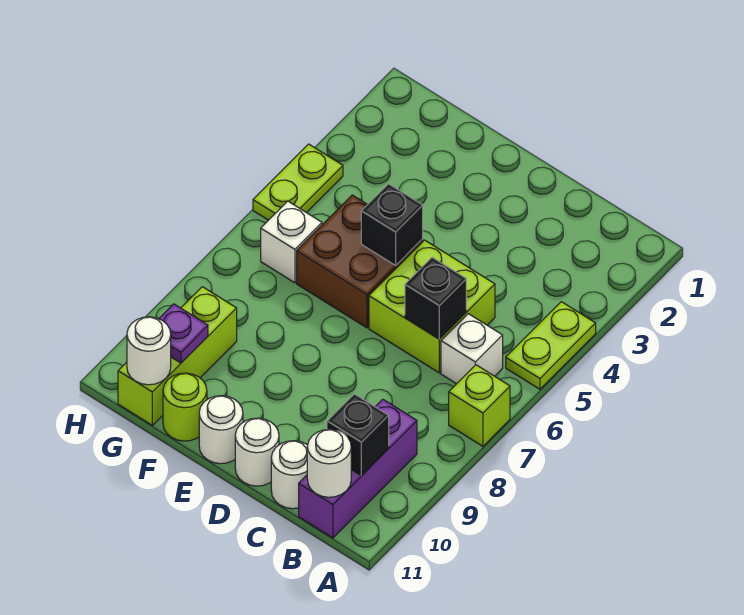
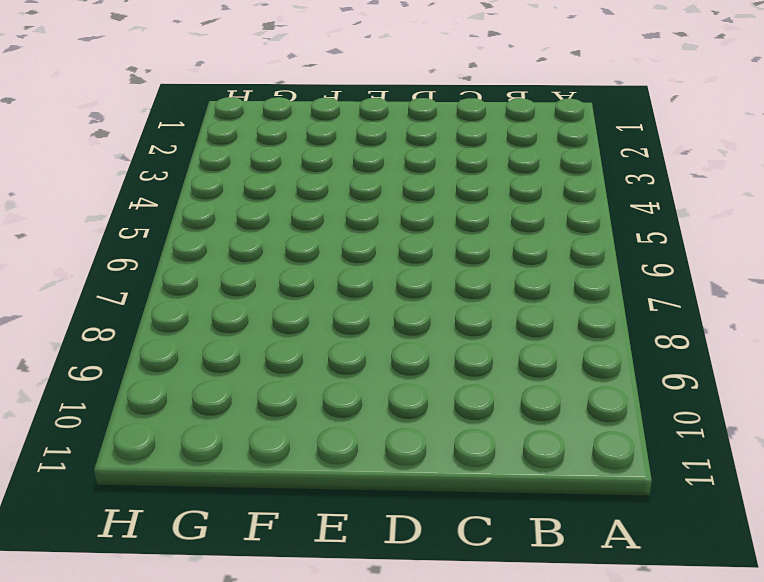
none -> lime plate A4:A5 level 1
none -> lime brick A7 level 1
none -> white brick B6 level 1

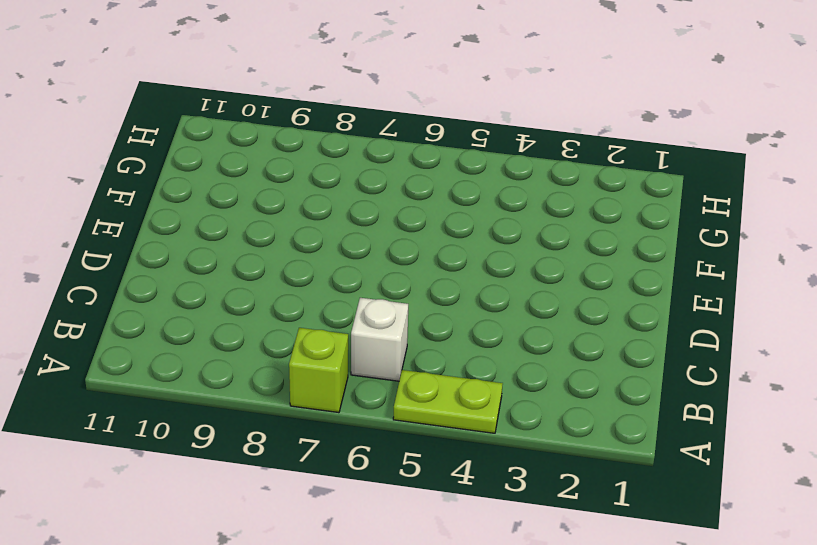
none -> purple brick B9:B11 level 1
none -> lime brick C5:D6 level 1
none -> white round brick C11 level 1

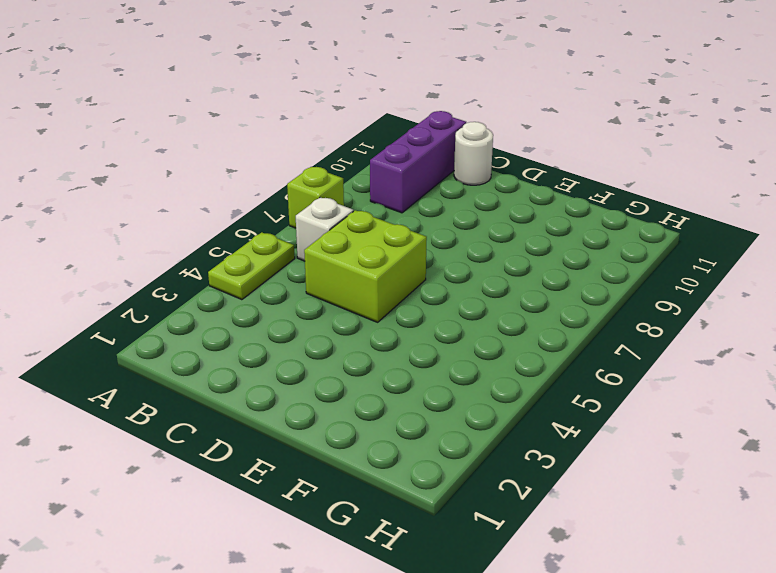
none -> white round brick D11 level 1
none -> brown brick E5:F6 level 1
none -> white round brick E11 level 1

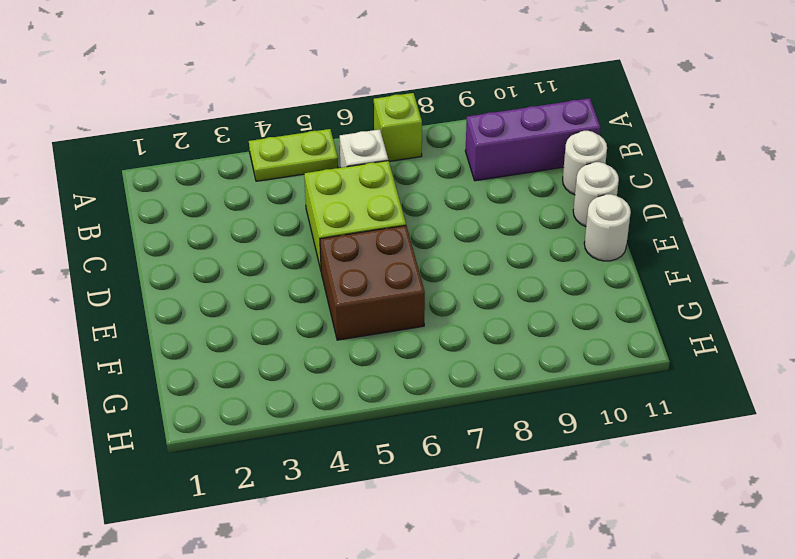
none -> lime round brick F11 level 1
none -> white brick G6 level 1
none -> lime brick G9:G11 level 1

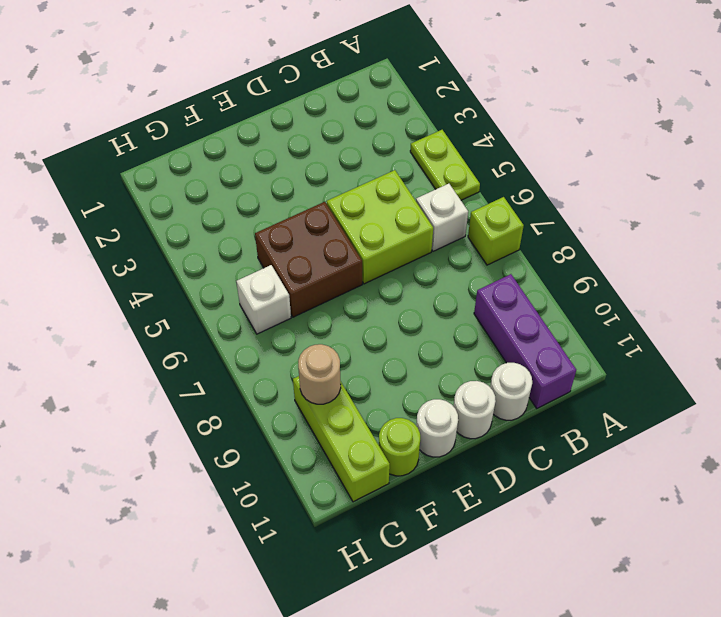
tan round brick G9 level 2 -> none
none -> lime plate H4:H5 level 1
none -> black brick B10 level 2
none -> white round brick B11 level 2

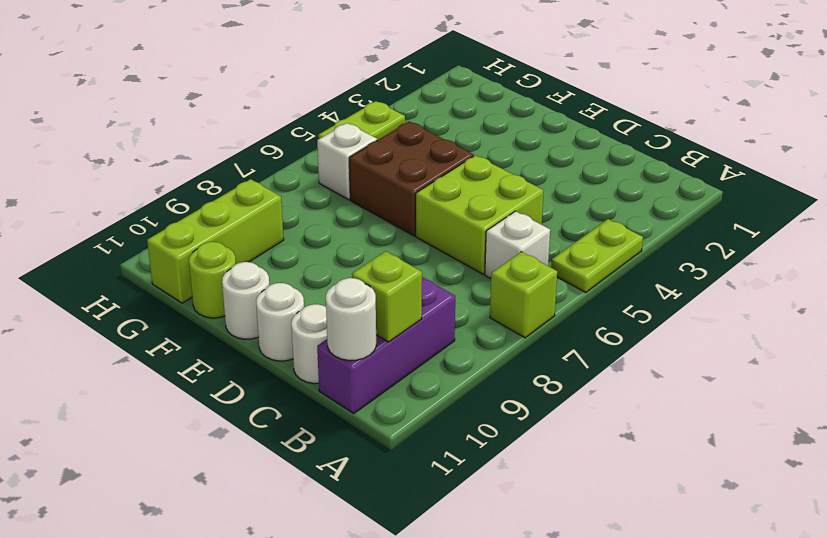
lime brick B10 level 2 -> black brick B10 level 2
none -> black brick C6 level 2
none -> black brick E5 level 2
none -> purple plate G10 level 2

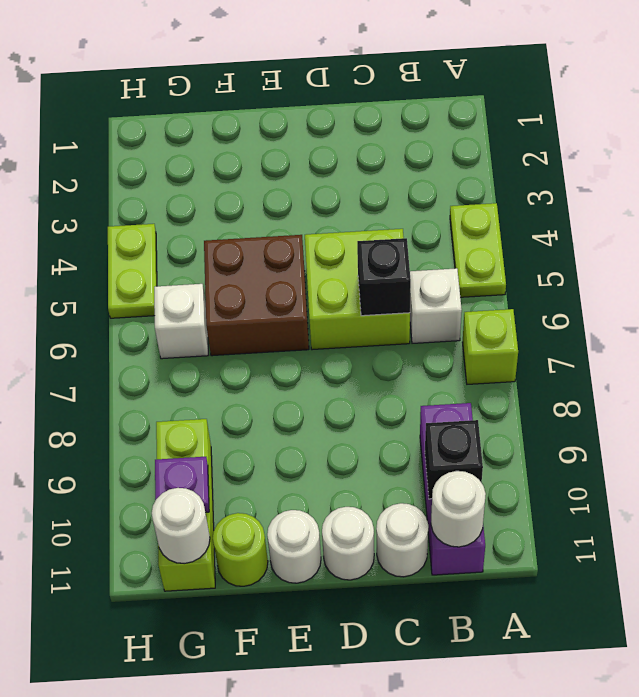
none -> black brick E5 level 2

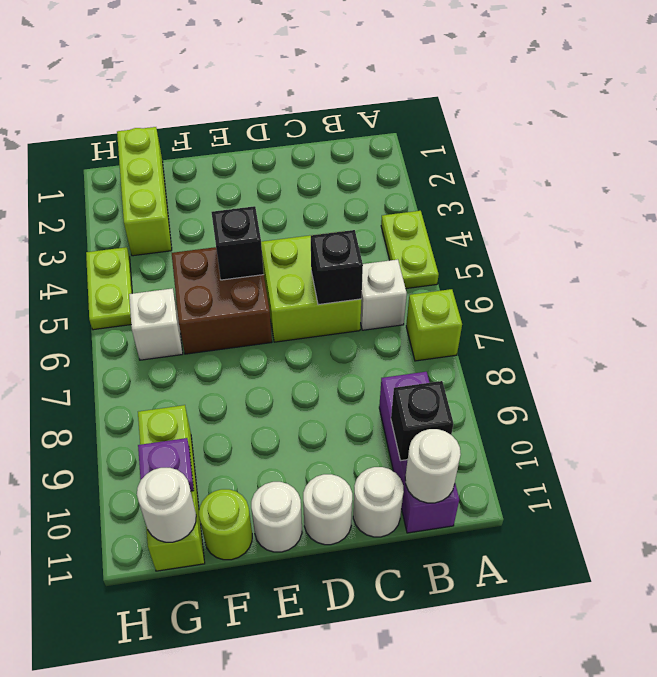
lime brick G1:G3 level 1 -> none

